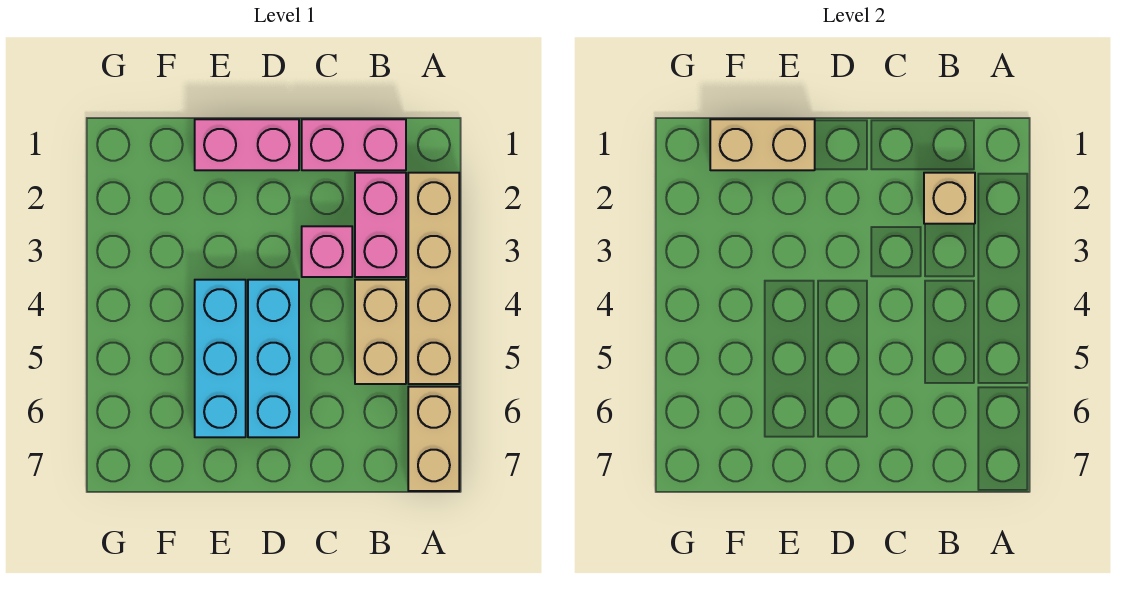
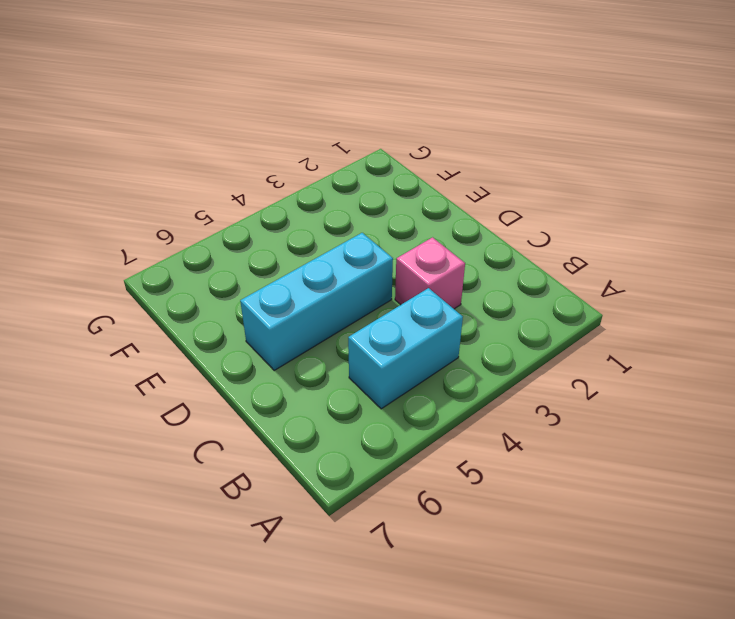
cyan brick B4:B5 level 1 -> tan brick B4:B5 level 1
none -> tan brick A2:A5 level 1
none -> tan brick A6:A7 level 1

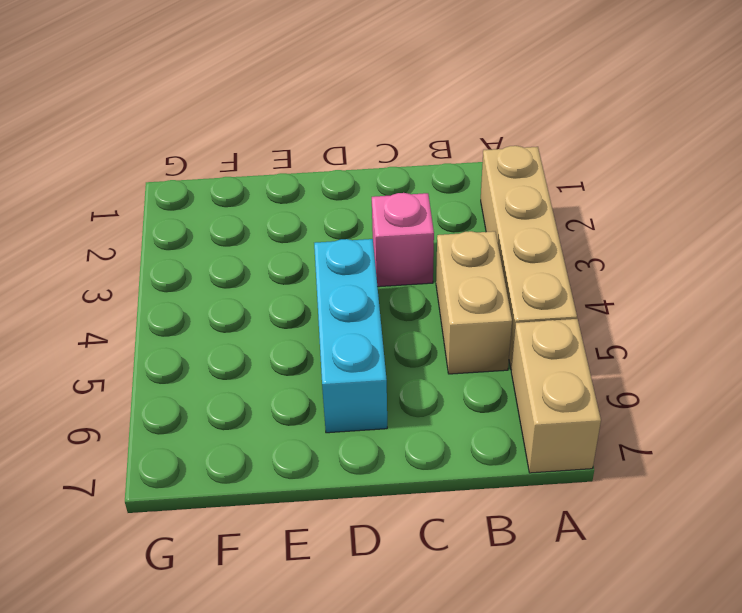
none -> pink brick B1:C1 level 1
none -> pink brick B2:B3 level 1

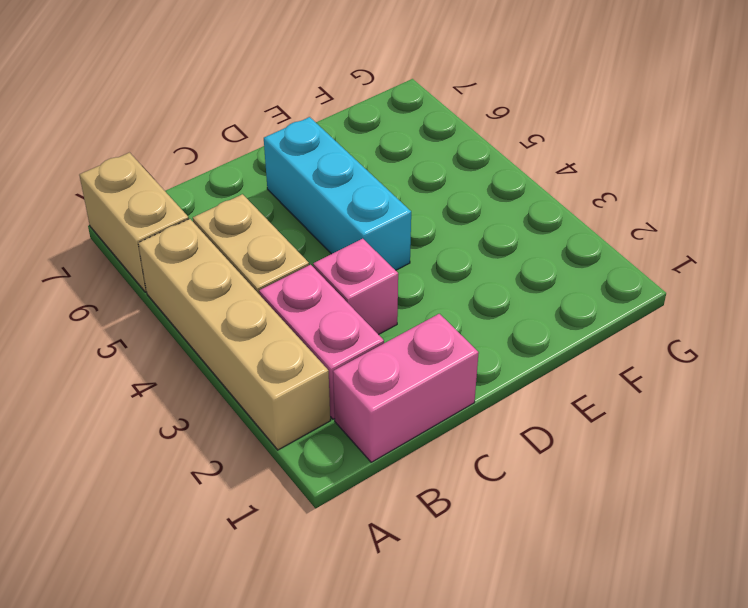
none -> pink brick D1:E1 level 1
none -> cyan brick E4:E6 level 1

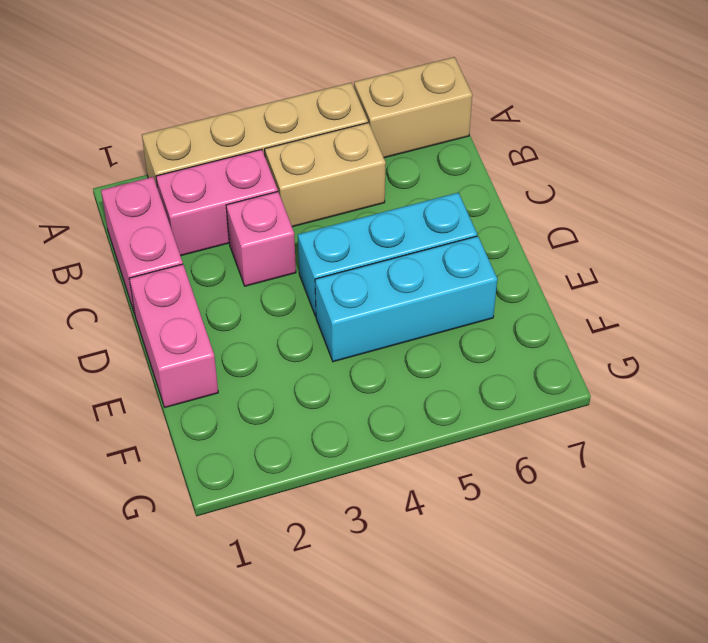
none -> tan brick B2 level 2
none -> tan brick E1:F1 level 2

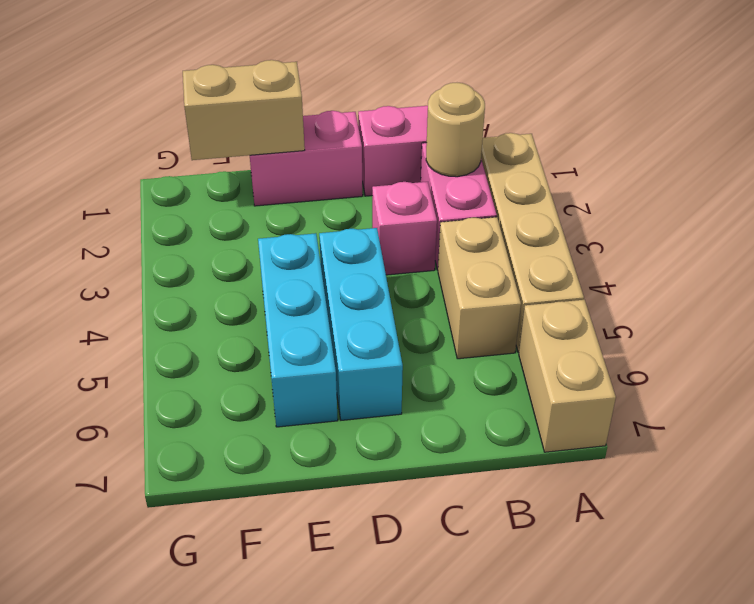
tan round brick B2 level 2 -> tan brick B2 level 2

